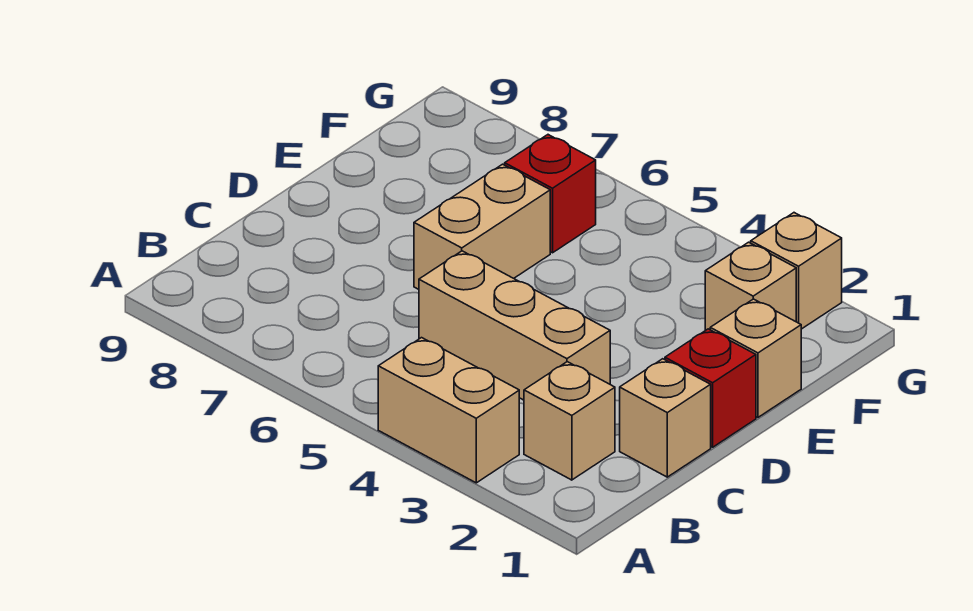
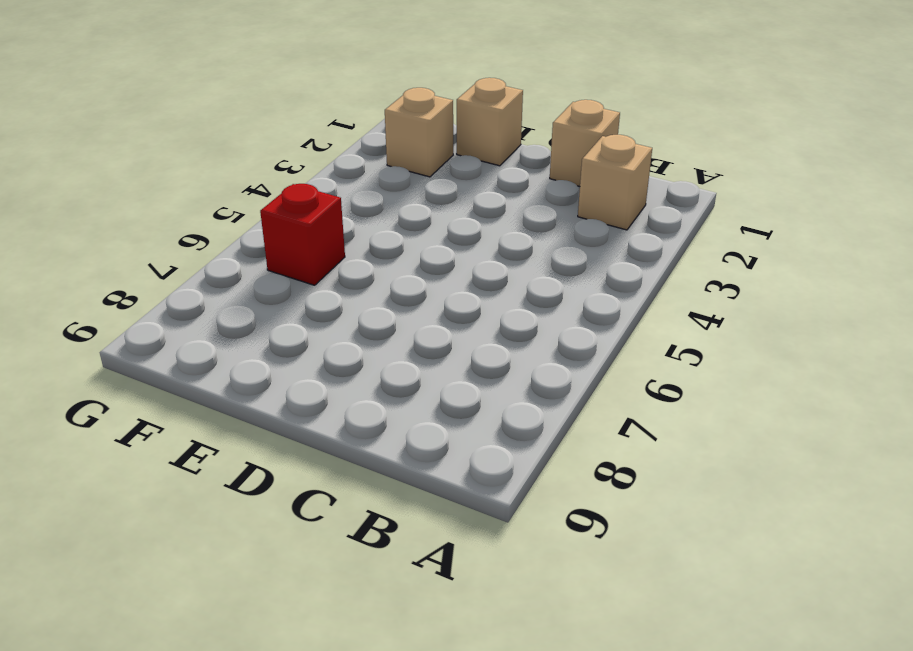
none -> tan brick A3:A4 level 1
none -> tan brick C3:C5 level 1

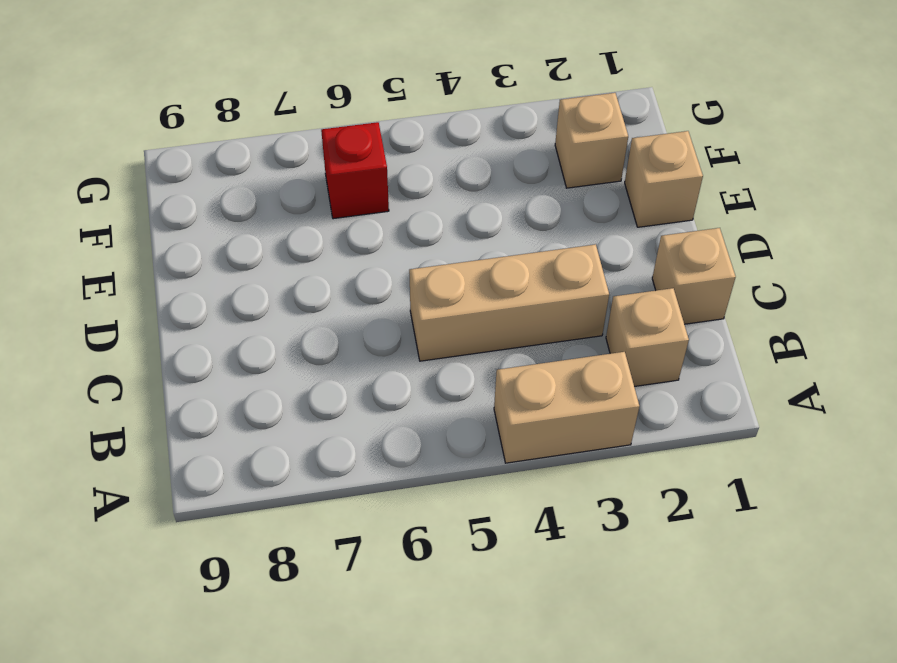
none -> red brick D1 level 1
none -> tan brick D6:E6 level 1

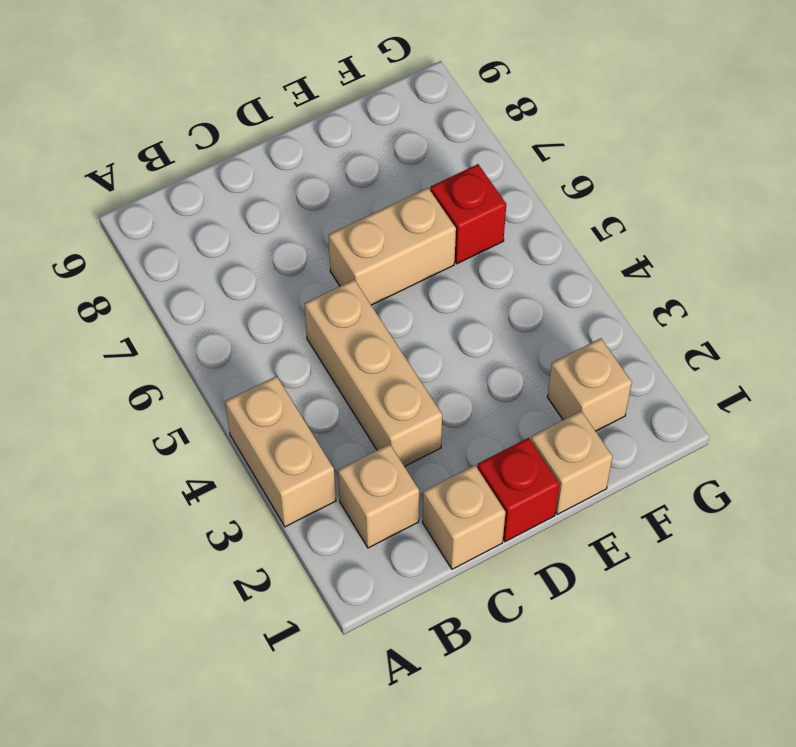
none -> tan brick G2 level 1

